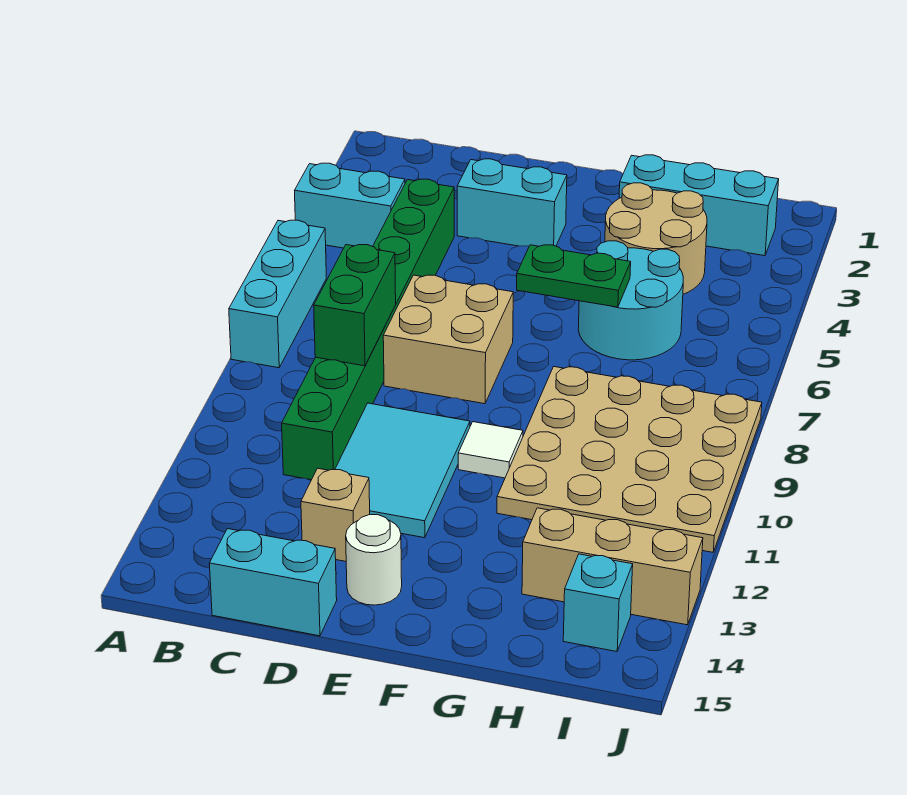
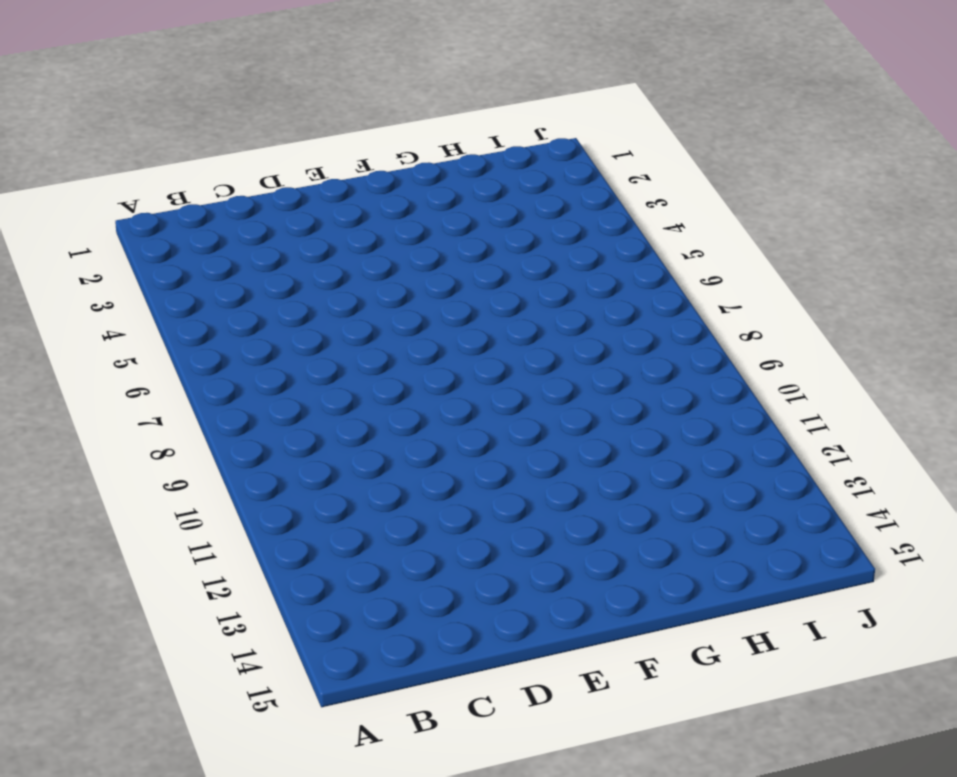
none -> cyan brick A4:B4 level 1
none -> cyan brick A6:A8 level 1
none -> green brick C4:C11 level 1

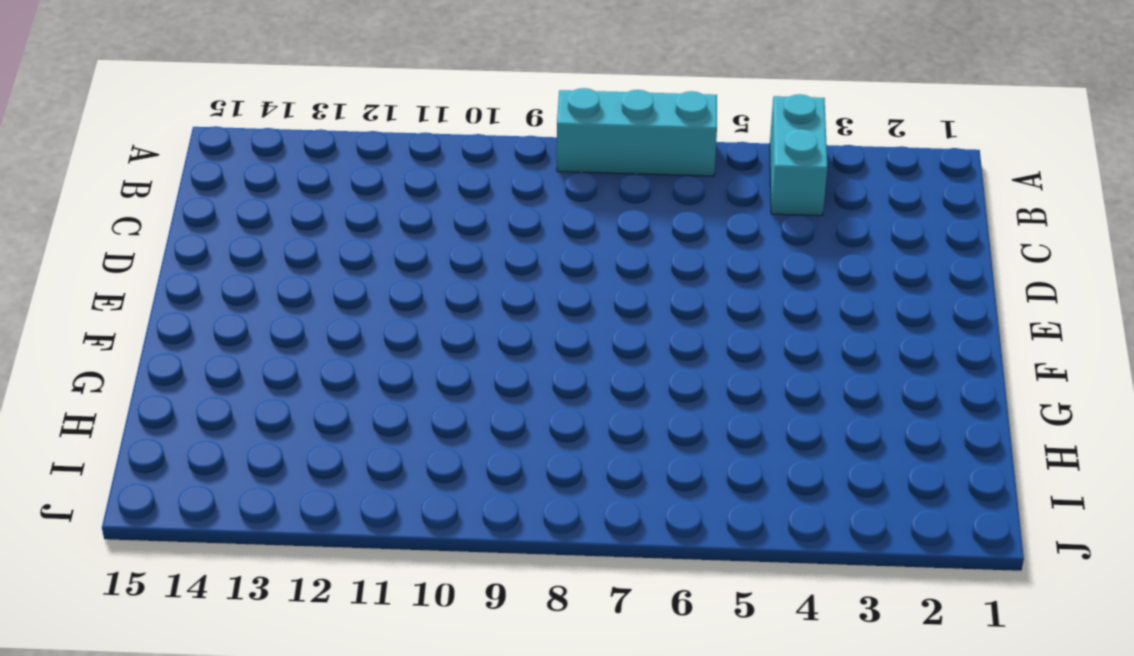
none -> green brick C4:C11 level 1
none -> cyan brick C15:D15 level 1
none -> cyan brick D3:E3 level 1

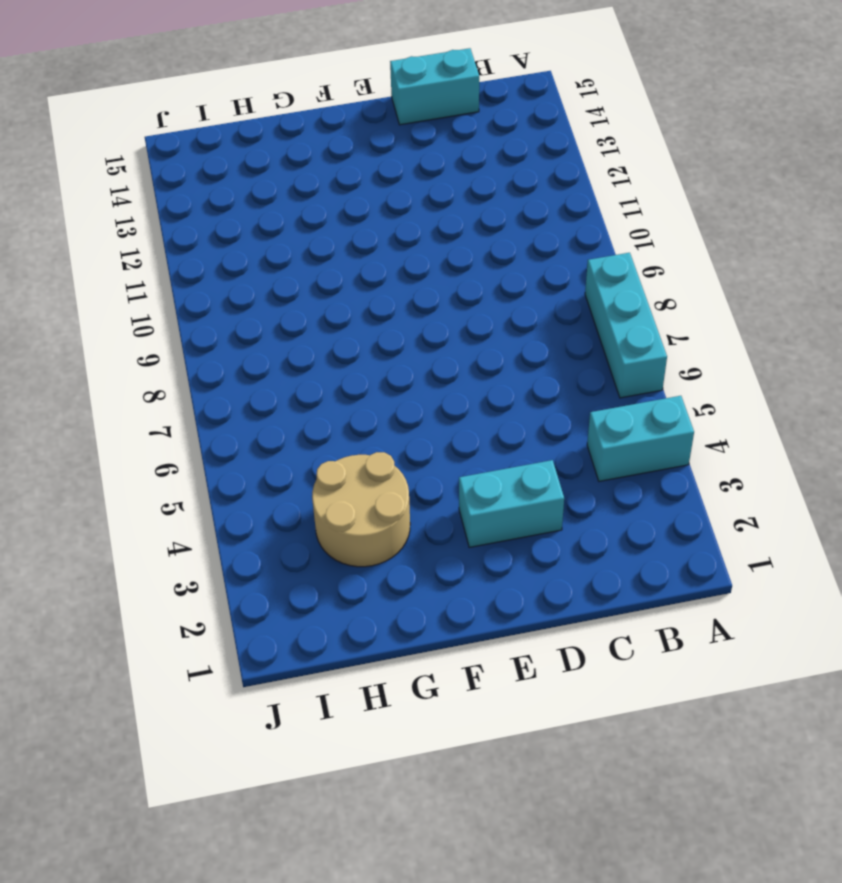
none -> green brick C4:C11 level 1
none -> tan brick D7:E8 level 1
none -> cyan tile D10:E12 level 1

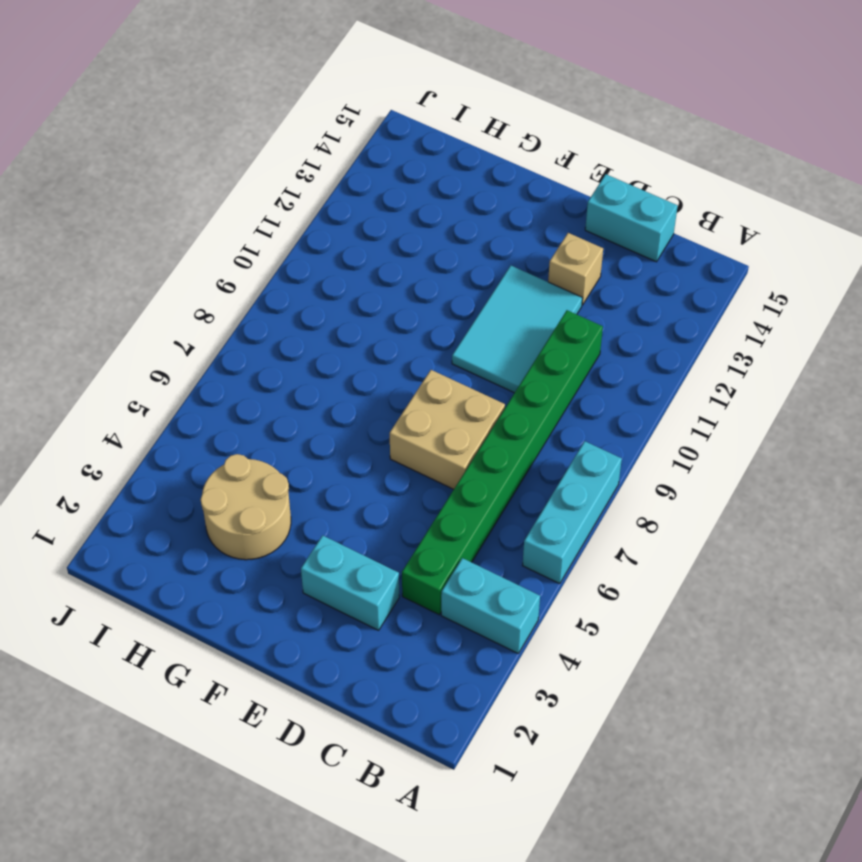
none -> white round brick E14 level 1
none -> white tile F10 level 1
none -> cyan brick G2:I2 level 1

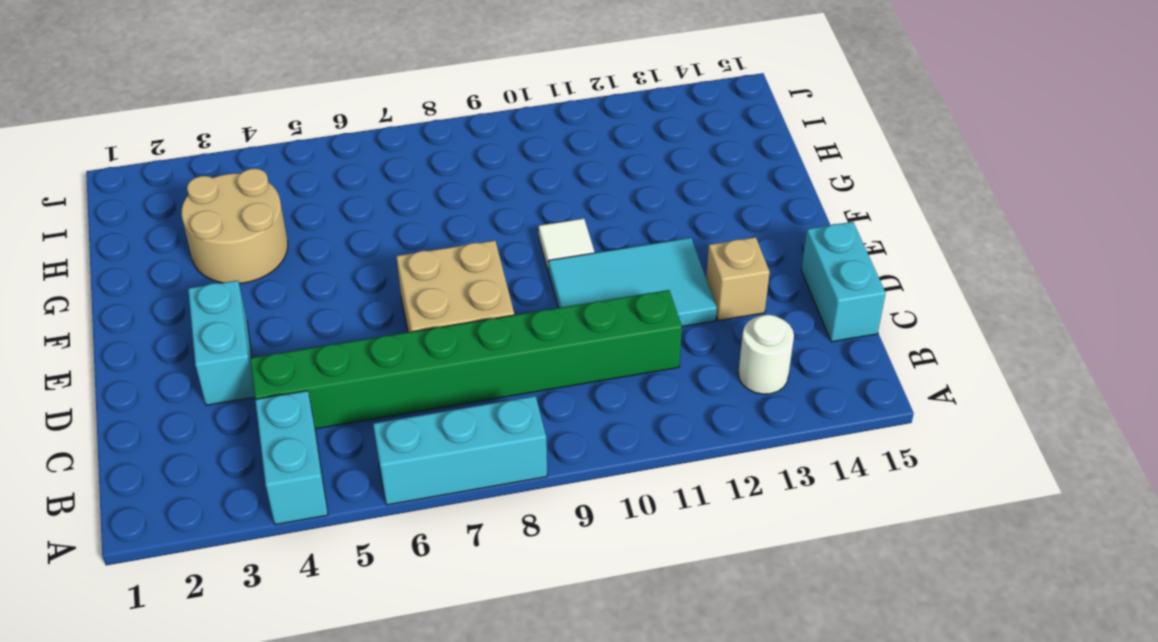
white round brick B13 level 1 -> white round brick E14 level 1
none -> cyan brick G2:I2 level 1
none -> cyan round brick G5:H6 level 1
none -> tan plate G8:J11 level 1

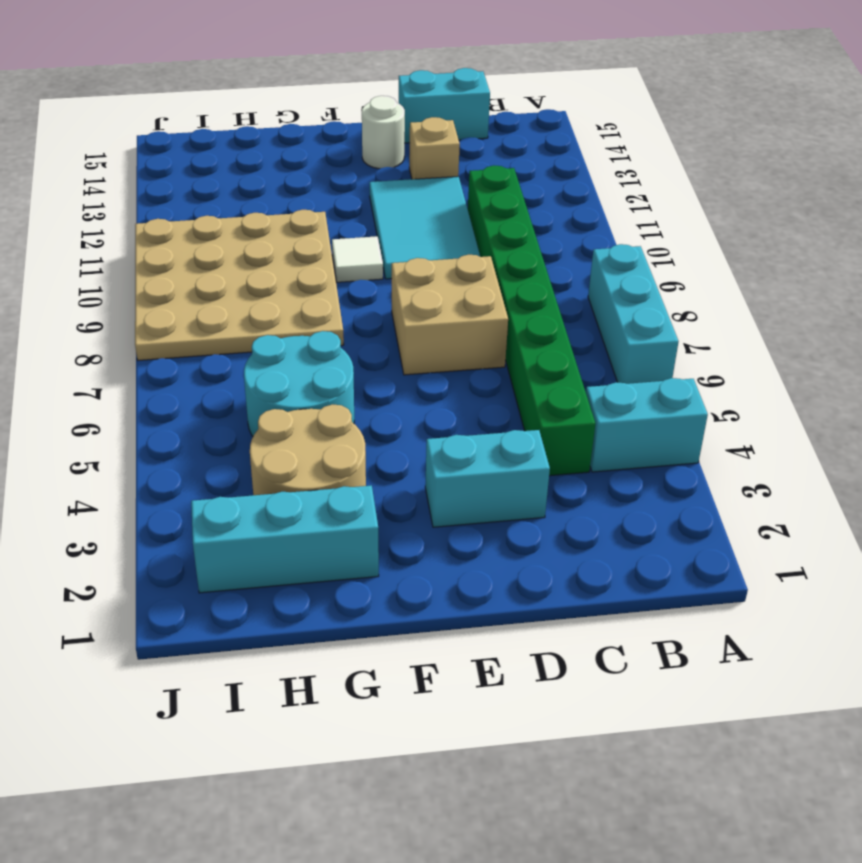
none -> tan brick H13:J13 level 1
none -> cyan brick I14 level 1
none -> green brick C8:C9 level 2

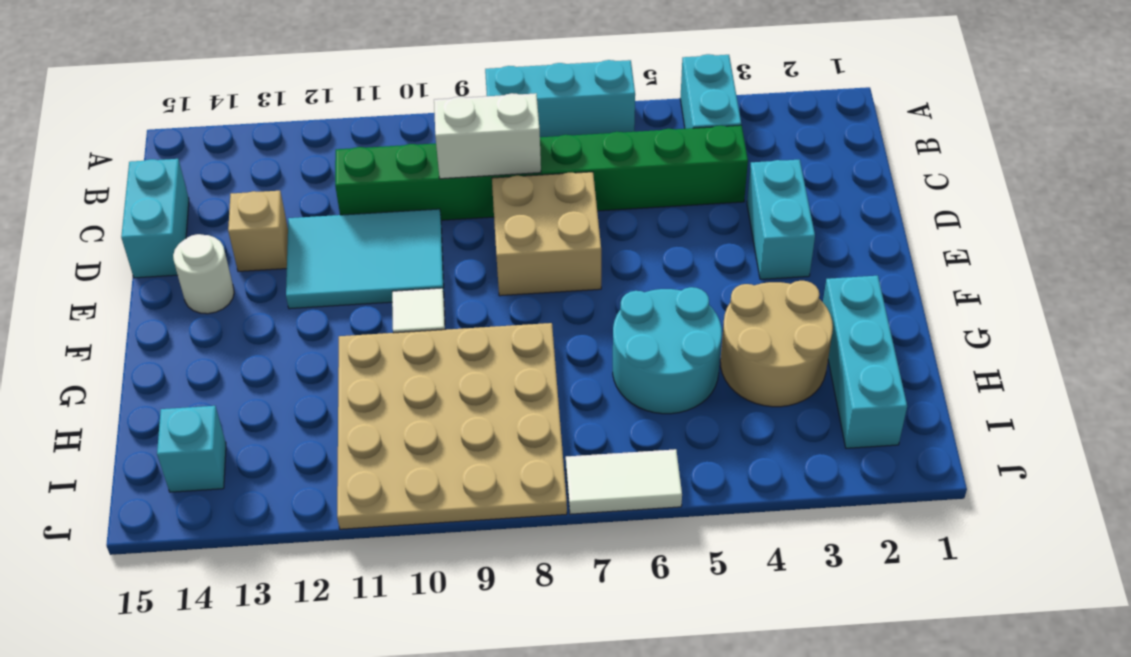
white brick C8:C9 level 2 -> green brick C8:C9 level 2
white tile J6:J7 level 1 -> none
none -> tan brick H13:J13 level 1
none -> green plate F6:G6 level 2

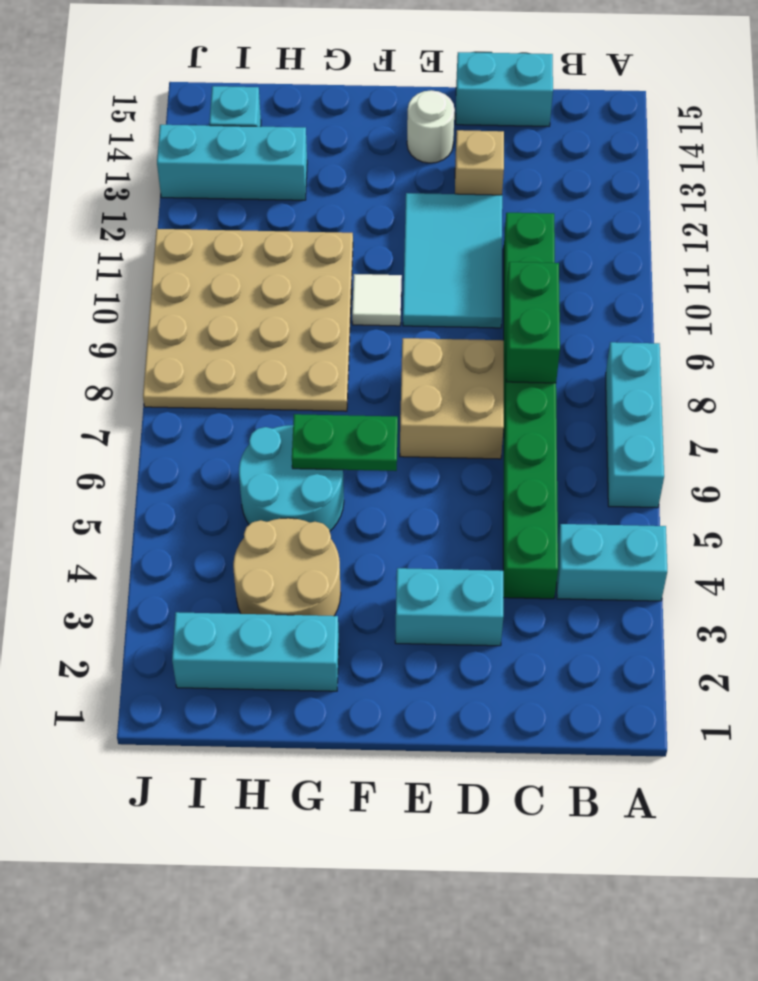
cyan brick H13:J13 level 1 -> tan brick H13:J13 level 1

